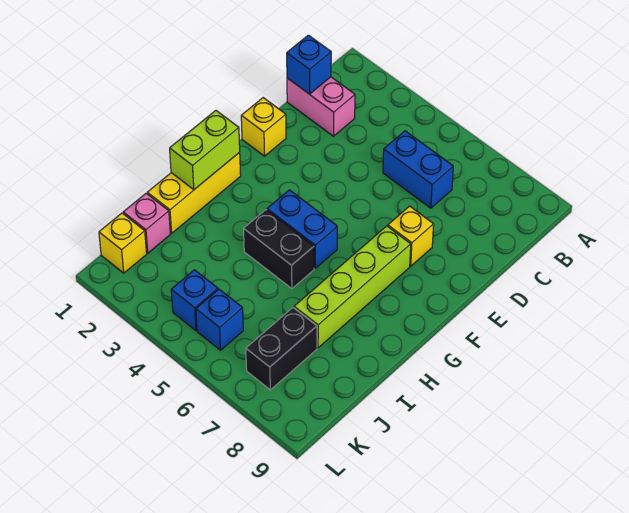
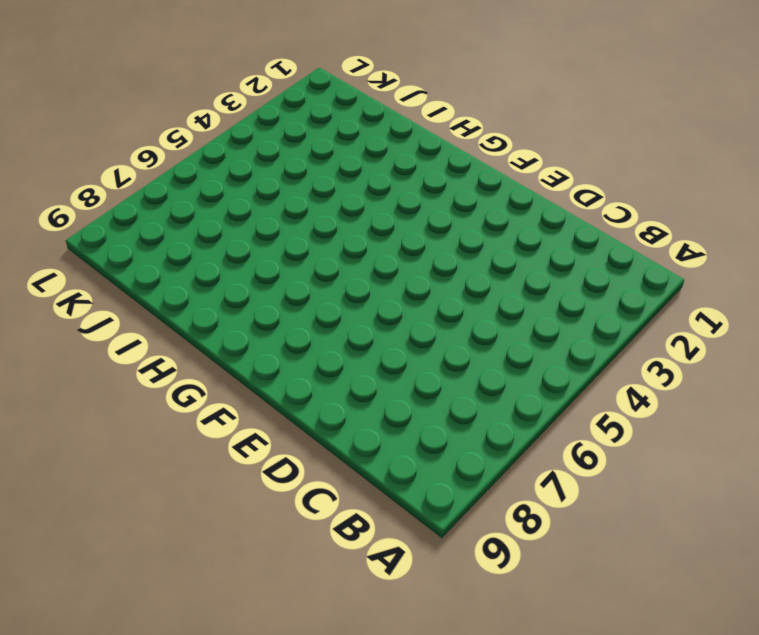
none -> pink brick C1:C2 level 1
none -> blue brick C5:C6 level 1
none -> yellow brick E1 level 1

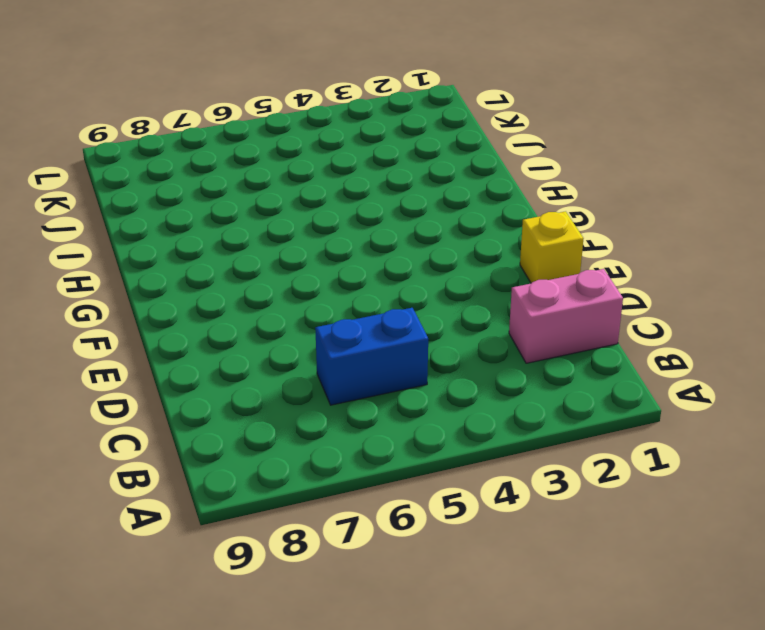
none -> yellow brick E7 level 1
none -> lime brick F7:I7 level 1
none -> yellow brick G1:I1 level 1

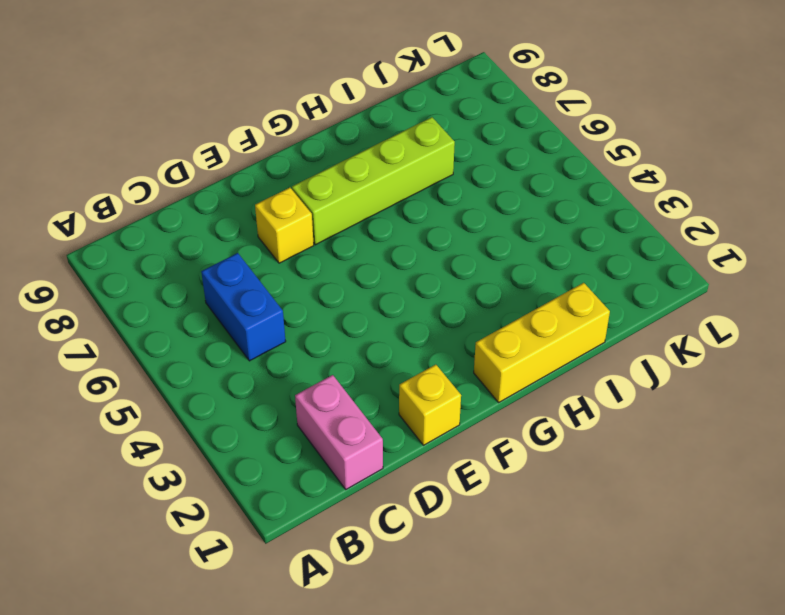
none -> blue brick G4:G5 level 1
none -> black brick H4:H5 level 1
none -> pink brick J1 level 1

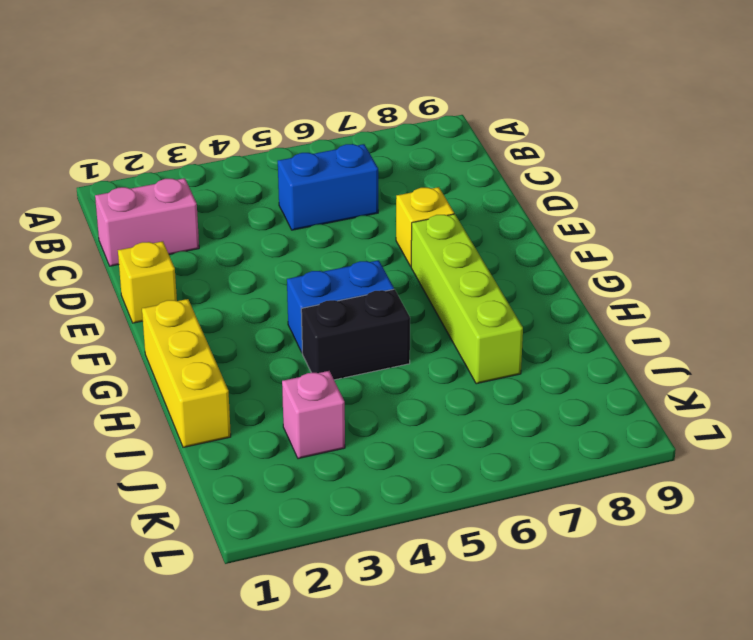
pink brick J3 level 1 -> pink brick J1 level 1
none -> black brick J7:K7 level 1
none -> yellow brick K1 level 1
none -> blue brick K4 level 1

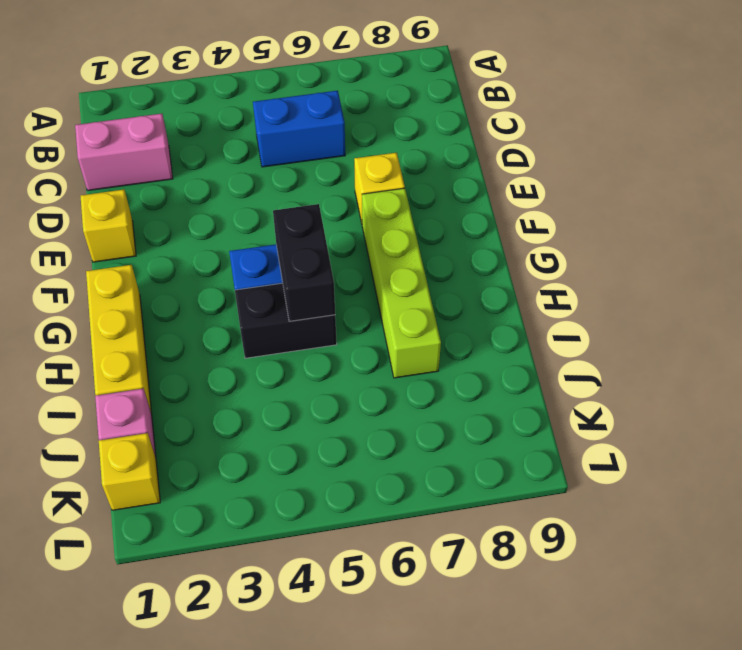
black brick G5:H5 level 2 -> black brick J7:K7 level 1
none -> blue brick K4 level 1
none -> blue brick K5 level 1
none -> blue brick C1 level 2

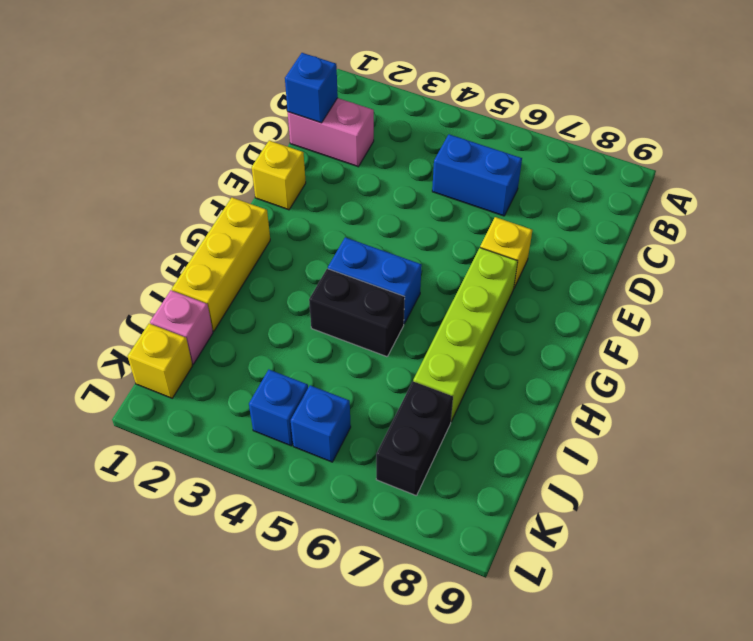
none -> lime brick G1:H1 level 2

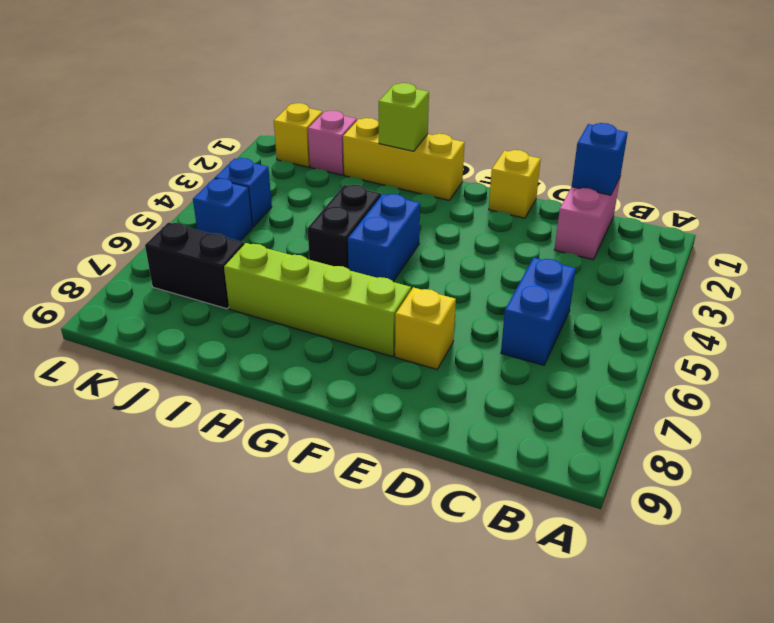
lime brick H1 level 2 -> lime brick G1:H1 level 2

